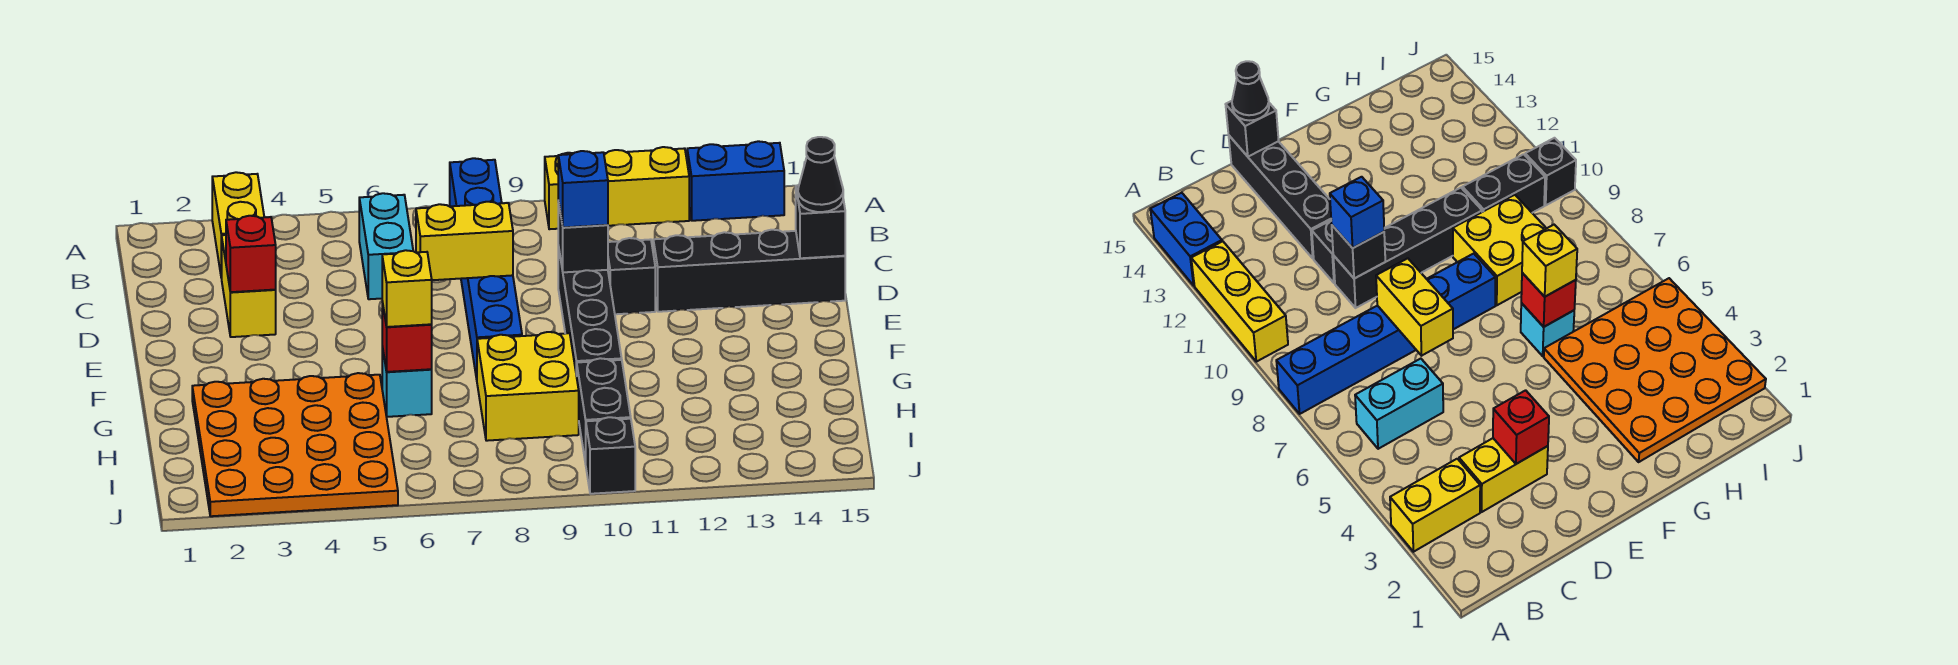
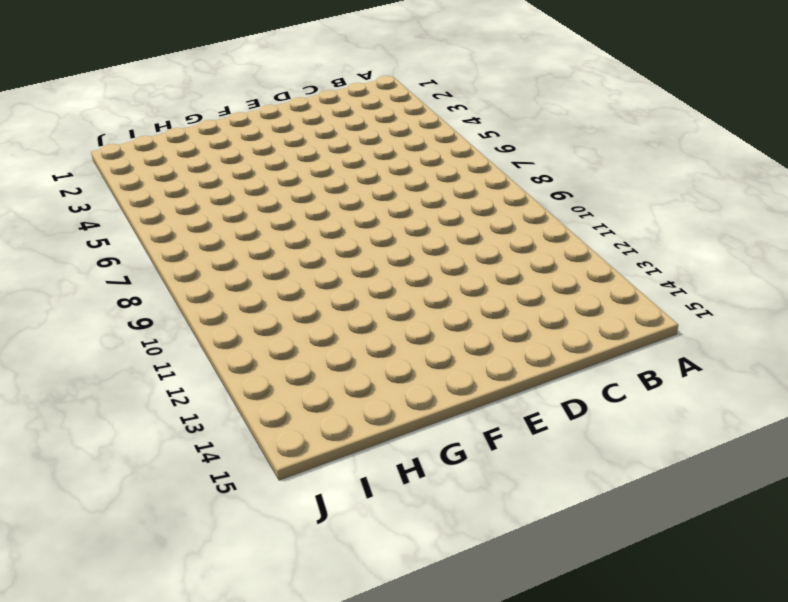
none -> yellow brick A3:B3 level 1
none -> blue brick A8:F8 level 1
none -> yellow brick A10:A12 level 1

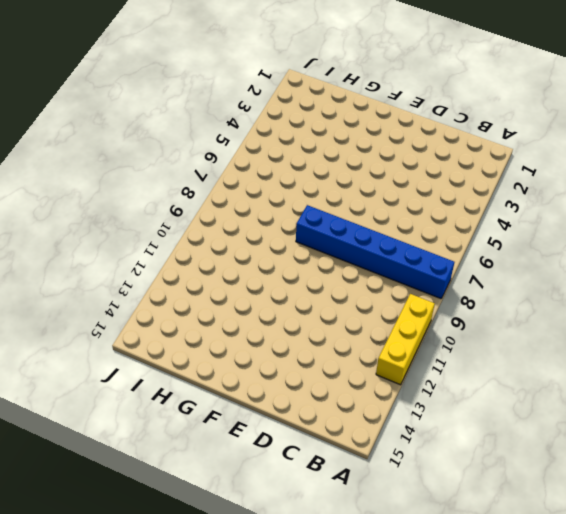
none -> yellow brick A3:B3 level 1
none -> blue brick A13:A14 level 1
none -> cyan brick B6:C6 level 1

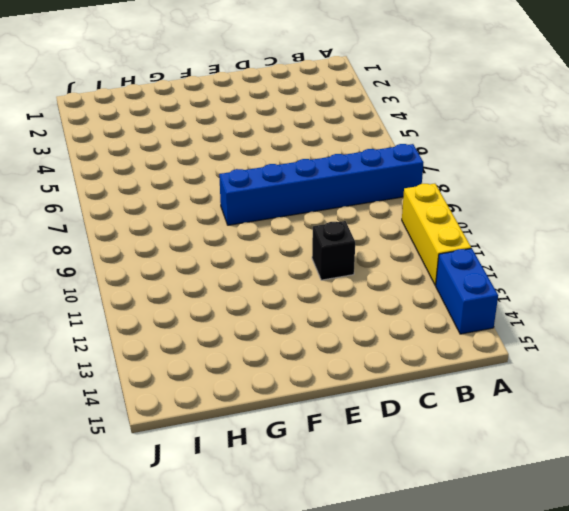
none -> yellow brick A3:B3 level 1
none -> cyan brick B6:C6 level 1
none -> yellow brick C3:D3 level 1

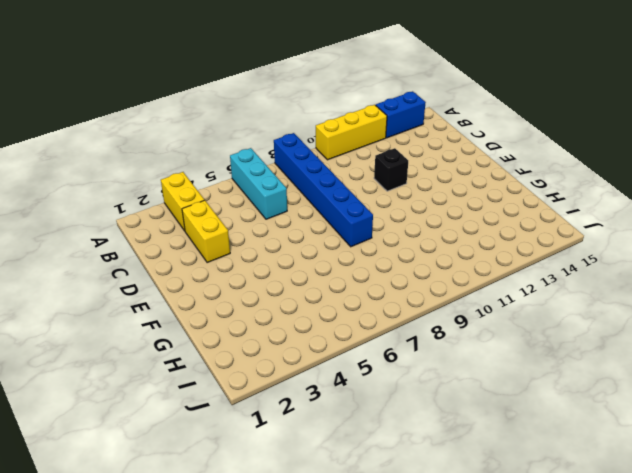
cyan brick A6:C6 level 1 -> cyan brick B6:C6 level 1
none -> black brick D10:G10 level 1
none -> black brick D12:D15 level 1
none -> orange plate G2:J5 level 1

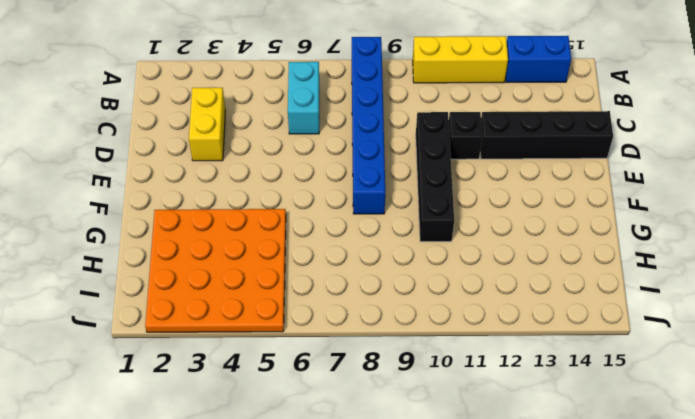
none -> yellow brick A3:B3 level 1
none -> cyan brick G6 level 1
none -> yellow brick G8:H9 level 1

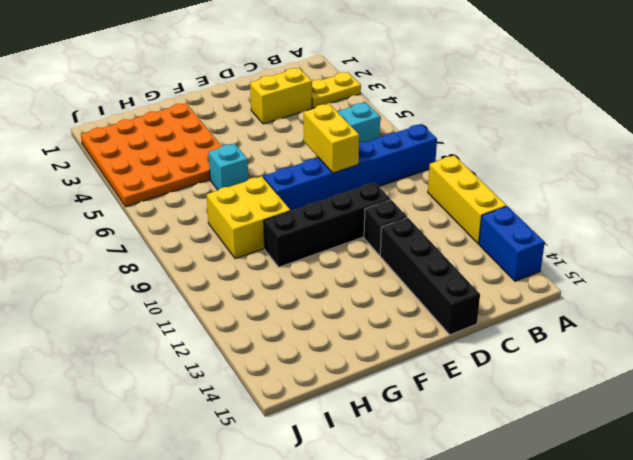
yellow plate A3:B3 level 1 -> yellow brick A3:B3 level 1
none -> black brick H10:I10 level 1
none -> black brick J10 level 1
none -> red brick D3 level 2

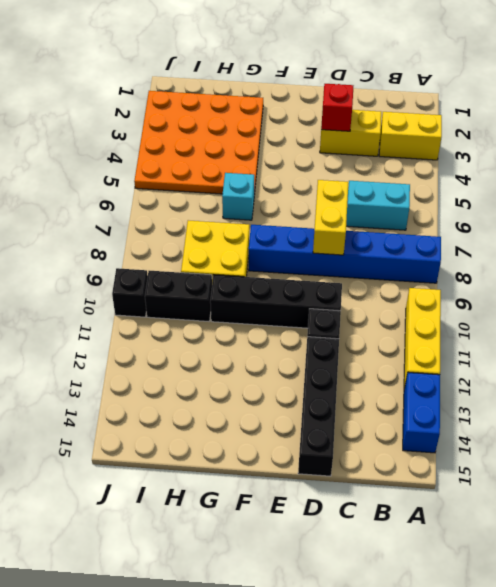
none -> black brick D10 level 2
none -> black brick D15 level 2
none -> red brick G6 level 2

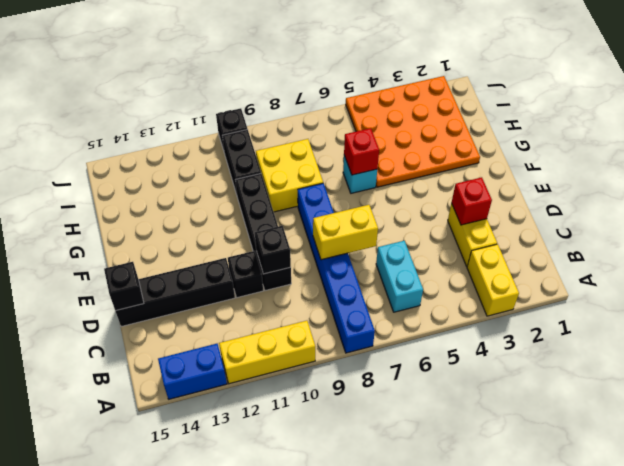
none -> blue brick D10 level 3
none -> black cone D15 level 3
none -> yellow brick G6 level 3

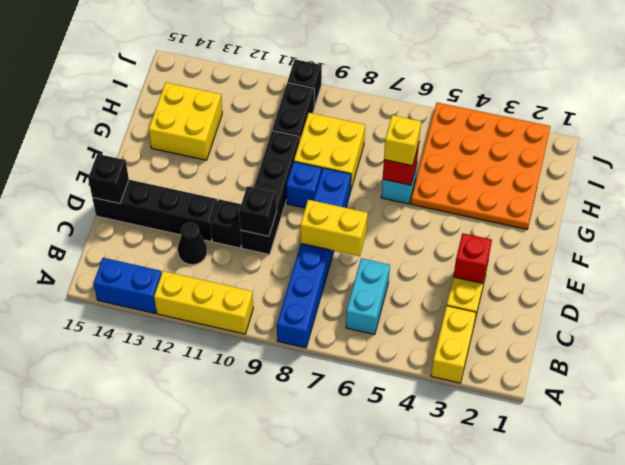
black cone C12 level 1 -> black cone D15 level 3
blue brick F9 level 1 -> blue brick D10 level 3
yellow brick G13:H14 level 1 -> none

